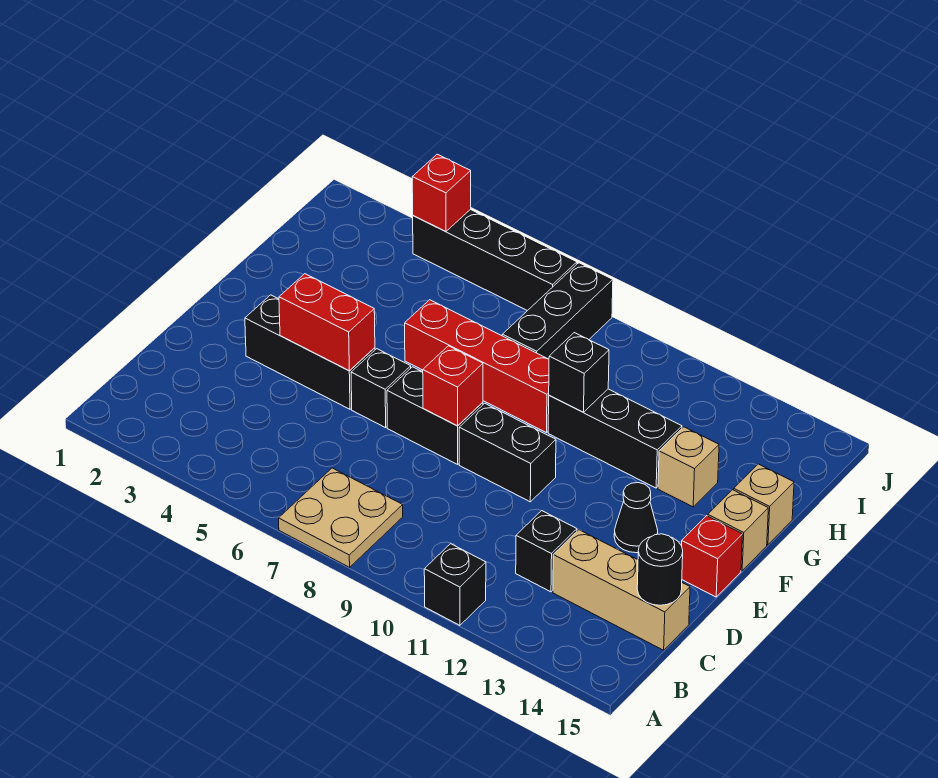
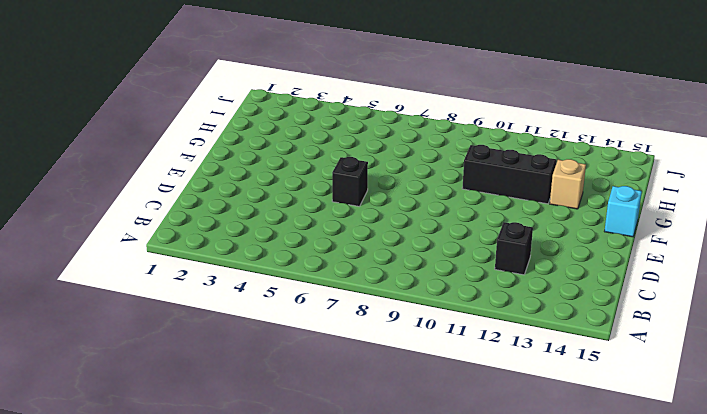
cyan brick F15 level 1 -> tan brick F15 level 1
none -> tan plate A7:B8 level 1
none -> black brick A11 level 1
none -> tan brick C13:C15 level 1

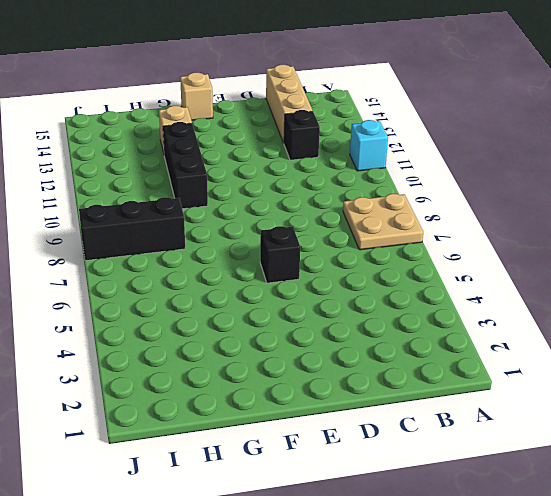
cyan brick A11 level 1 -> black brick A11 level 1
none -> black brick E3:E5 level 1
none -> black brick E7:E8 level 1
none -> black brick E9:E10 level 1

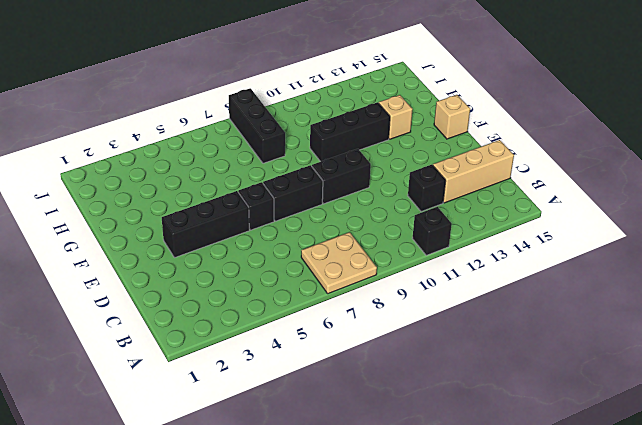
none -> black cone E13 level 1
none -> red brick E15 level 1
none -> red brick G6:G9 level 1

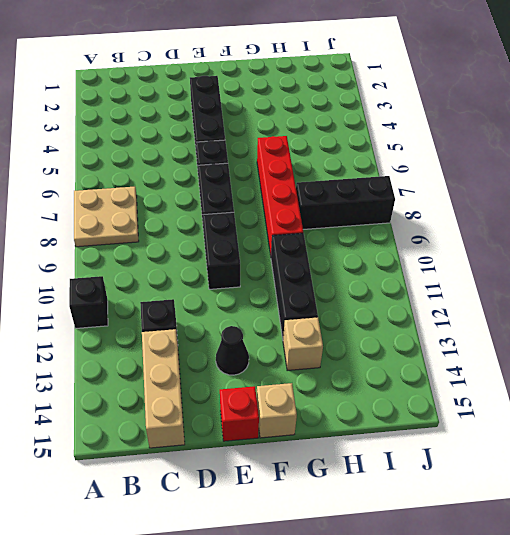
none -> tan brick G15 level 1
none -> black brick J4:J7 level 1
none -> black round brick C15 level 2

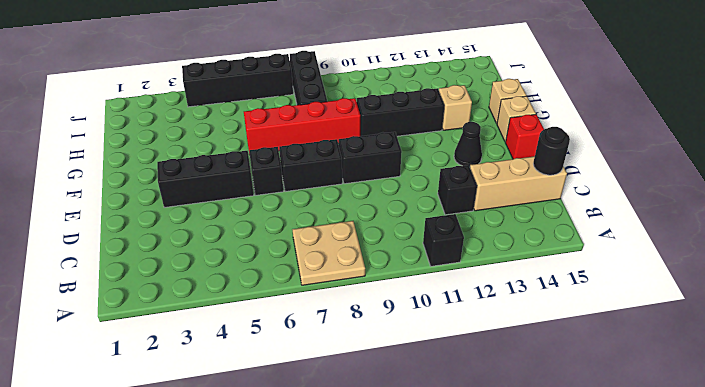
none -> red brick E4:E5 level 2
none -> red brick E8 level 2
none -> black brick G10 level 2

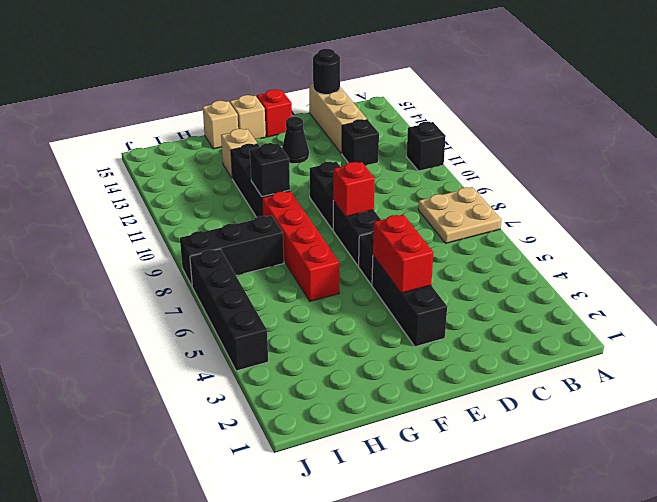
none -> red brick J4 level 2

